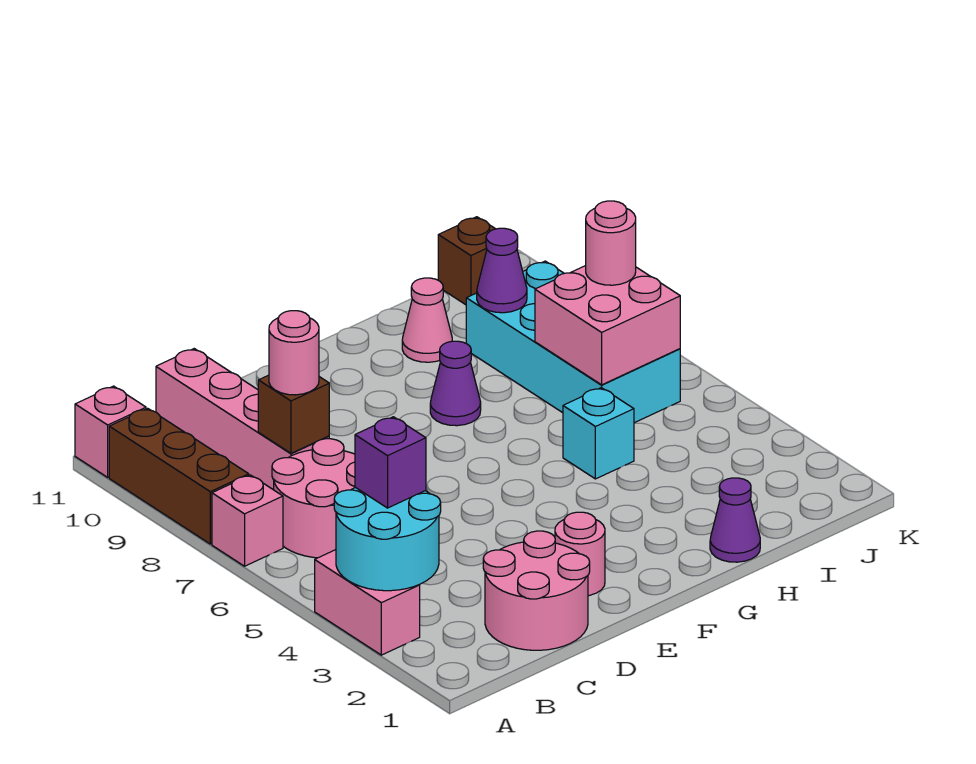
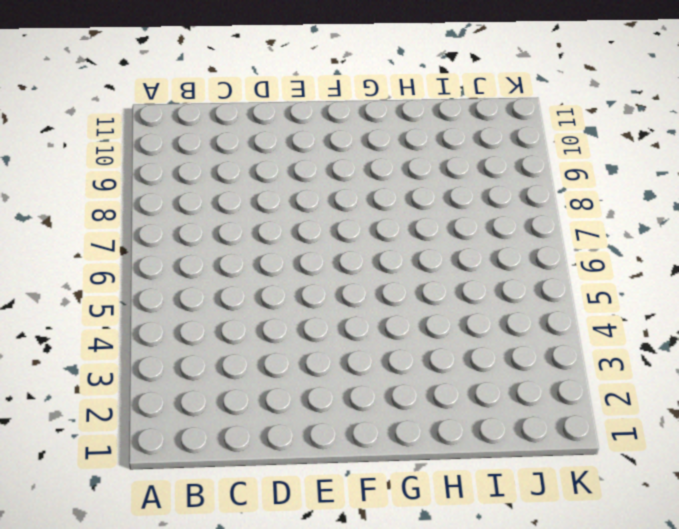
none -> pink brick A3:A4 level 1
none -> pink brick A7 level 1
none -> brown brick A8:A10 level 1

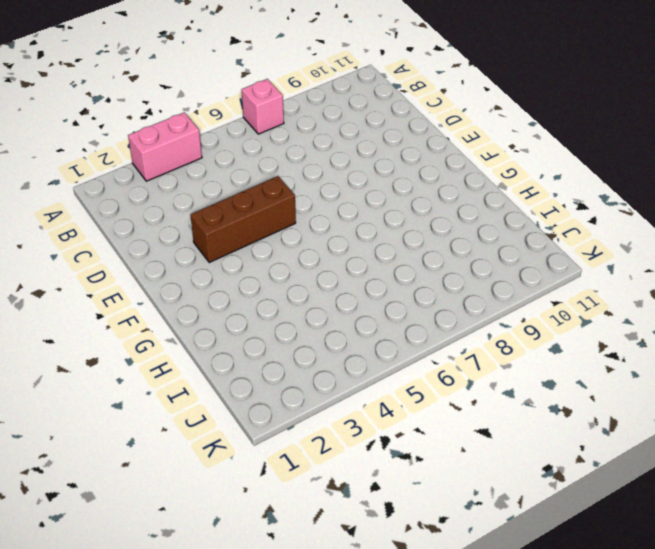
brown brick E3:E5 level 1 -> brown brick A8:A10 level 1
none -> pink brick A11 level 1
none -> pink round brick B6:C7 level 1
none -> pink round brick C1:D2 level 1

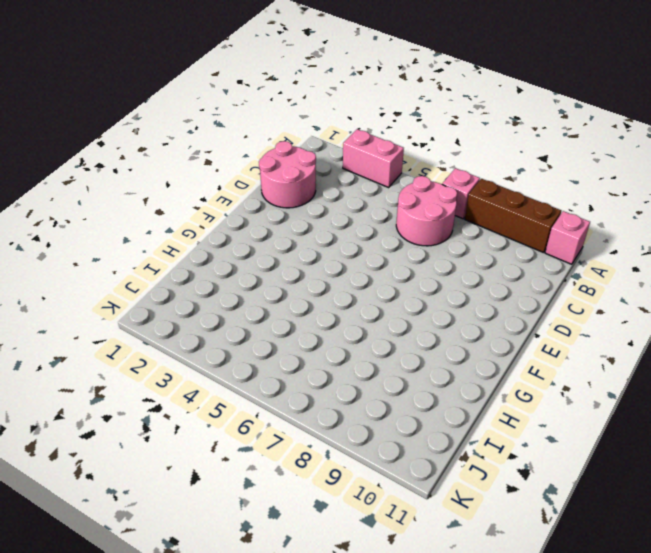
none -> pink brick C8:C11 level 1
none -> pink round brick E2 level 1
none -> purple cone G8 level 1

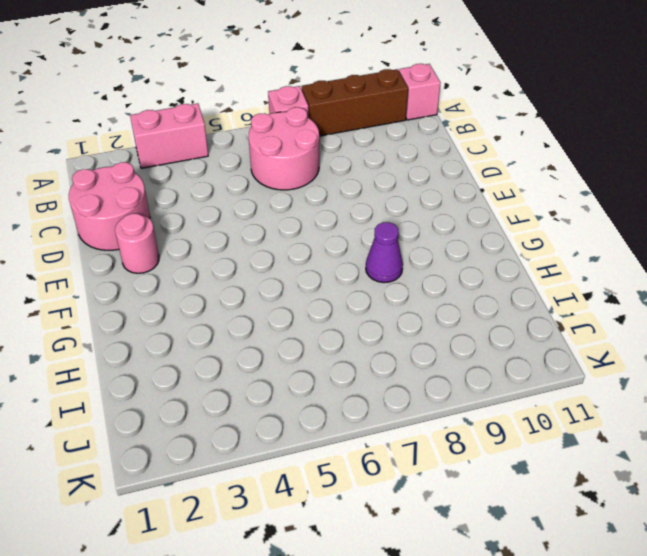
none -> pink brick C8:C11 level 1
none -> purple cone H1 level 1
none -> cyan brick H5 level 1

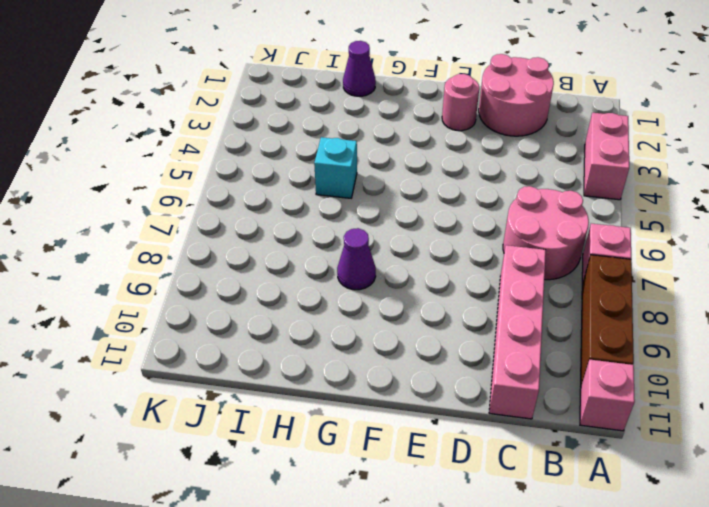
none -> pink cone H10 level 1
none -> cyan brick I6:J9 level 1
none -> brown brick J11 level 1

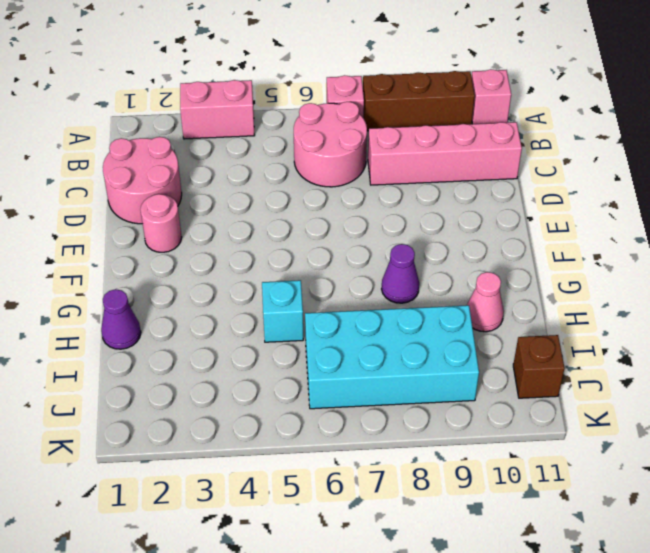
none -> cyan round brick A3:B4 level 2
none -> brown brick C8 level 2
none -> pink brick I6:J7 level 2

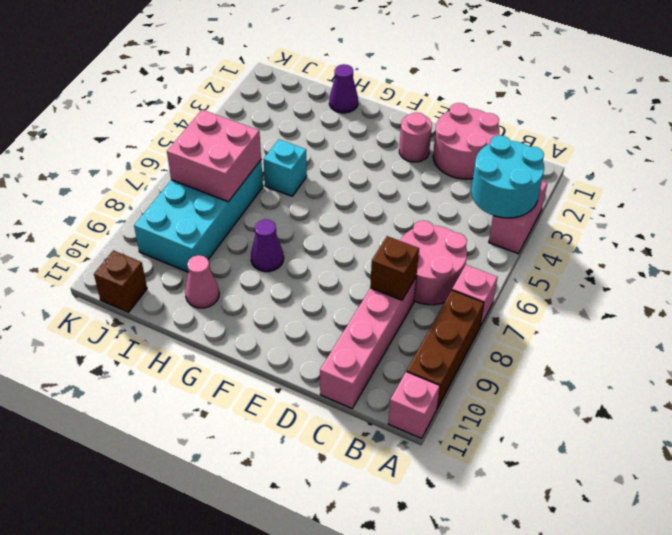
none -> purple cone I9 level 2
none -> purple brick B4 level 3
none -> pink round brick C8 level 3

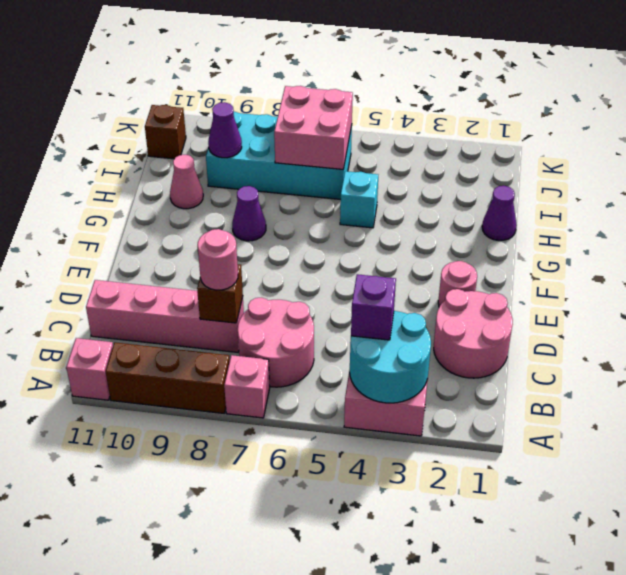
none -> pink round brick J7 level 3

